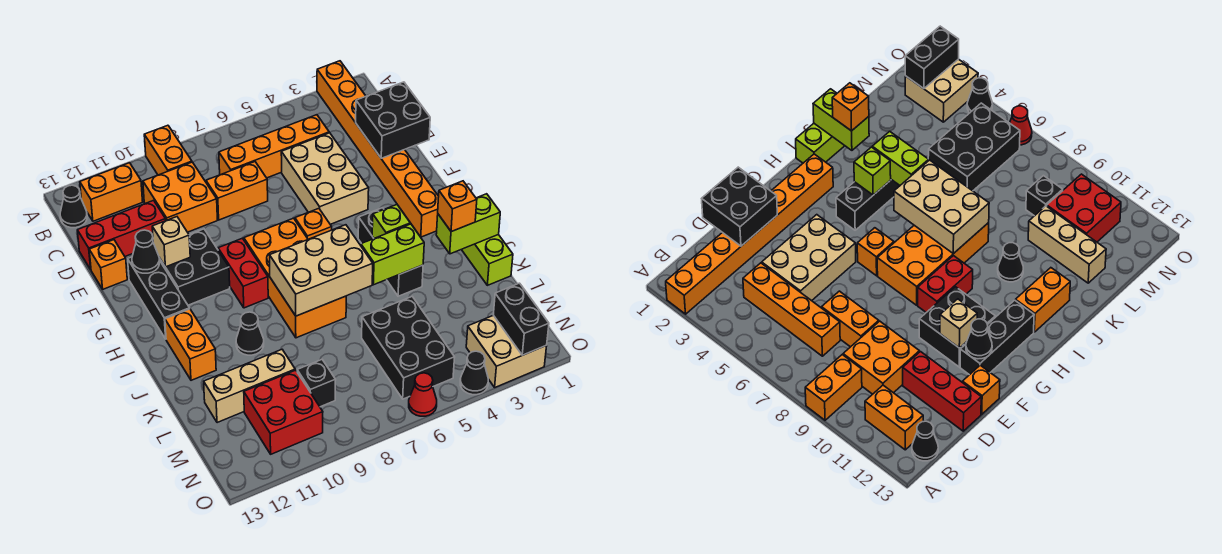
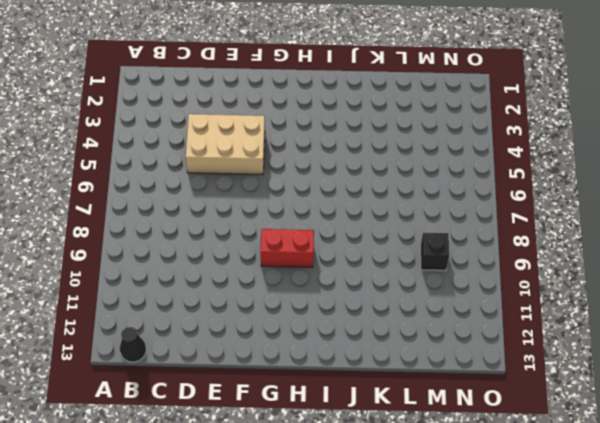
none -> orange brick A2:H2 level 1
none -> orange brick A9:B9 level 1
none -> orange brick B11:B12 level 1
none -> orange brick C4:C7 level 1

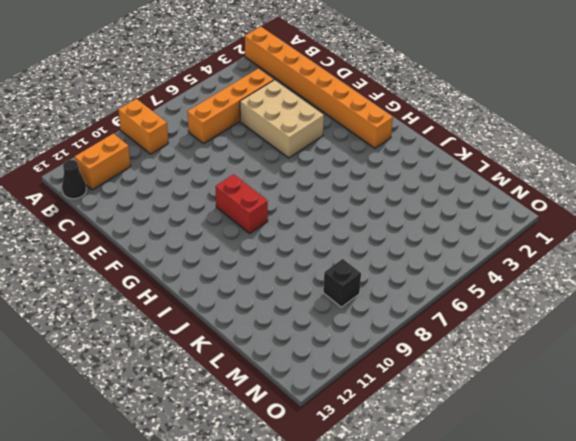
none -> orange brick C9:D10 level 1
none -> orange brick D7:D8 level 1
none -> red brick D11:D13 level 1
none -> orange brick E13 level 1

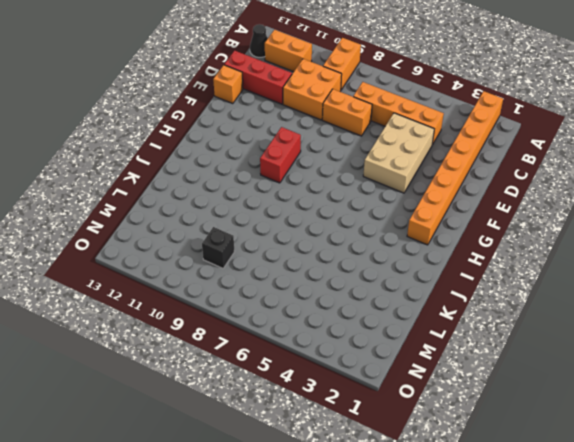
none -> black brick F10:G11 level 1
none -> black brick F12:H12 level 1
none -> orange brick G6 level 1
none -> orange brick G7:J8 level 1

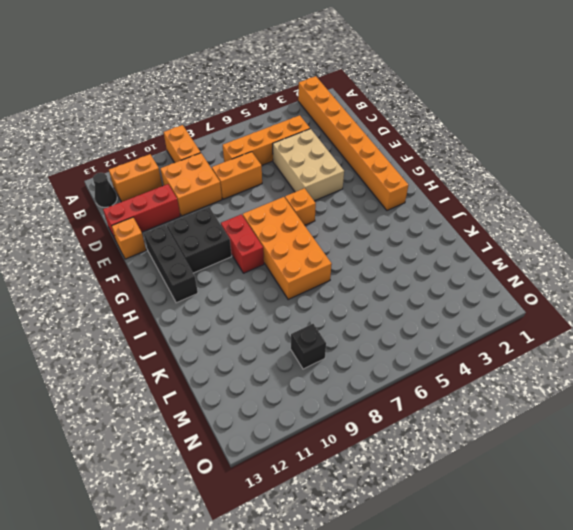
none -> black brick H4:J4 level 1
none -> lime brick I1:K1 level 1
none -> orange brick I12:J12 level 1
none -> black cone J10 level 1

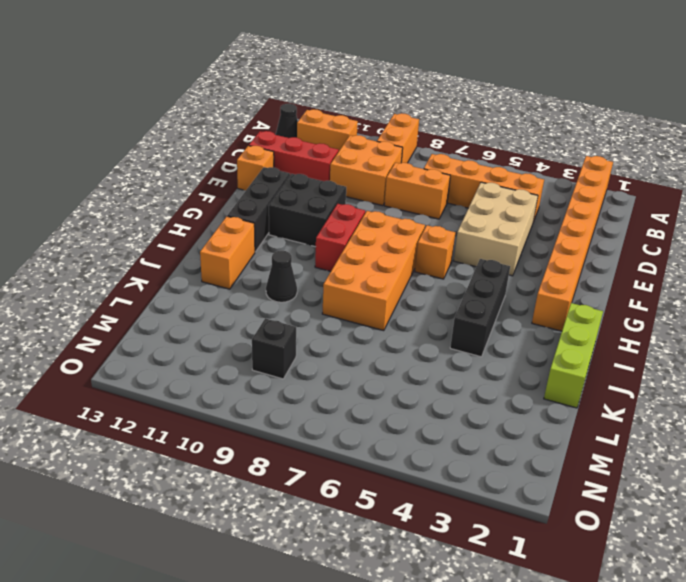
none -> black brick L5:N6 level 1
none -> tan brick L10:L12 level 1
none -> red brick M10:N11 level 1
none -> tan brick N2:O3 level 1

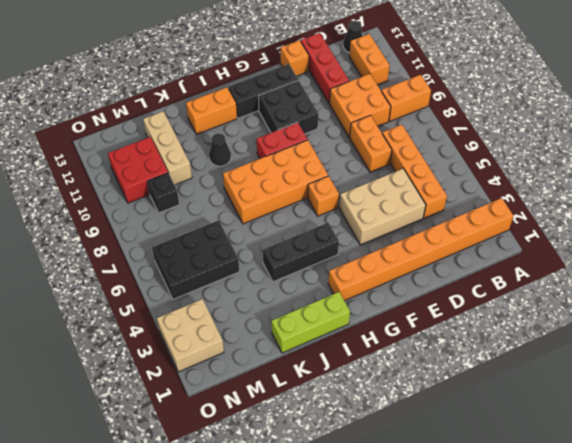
none -> black cone O4 level 1
none -> red cone O6 level 1
none -> black brick D1:E2 level 2
none -> tan brick F11 level 2

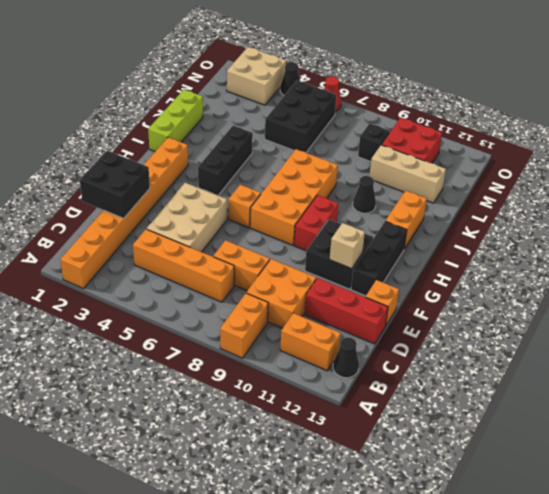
none -> black cone F12 level 2
none -> lime brick I4 level 2
none -> tan brick I6:J8 level 2
none -> lime brick J1:J2 level 2

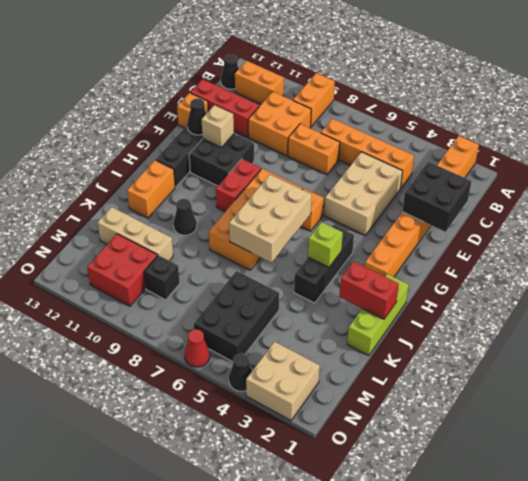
tan brick H6:J7 level 2 -> tan brick I6:J8 level 2
red brick J1:J2 level 2 -> lime brick J1:J2 level 2
none -> lime brick J4:J5 level 2
none -> black brick N2:O2 level 2
none -> orange brick J2 level 3

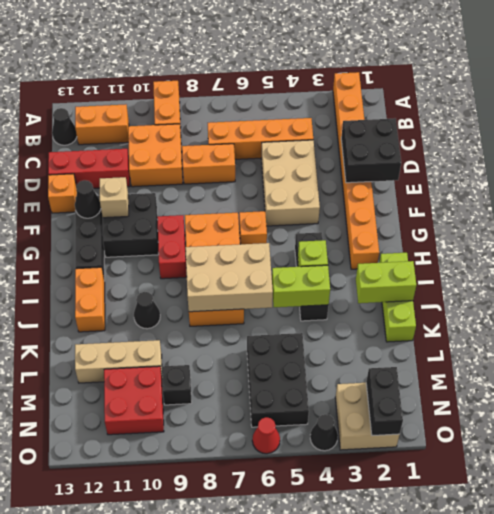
none -> orange brick J2 level 3

